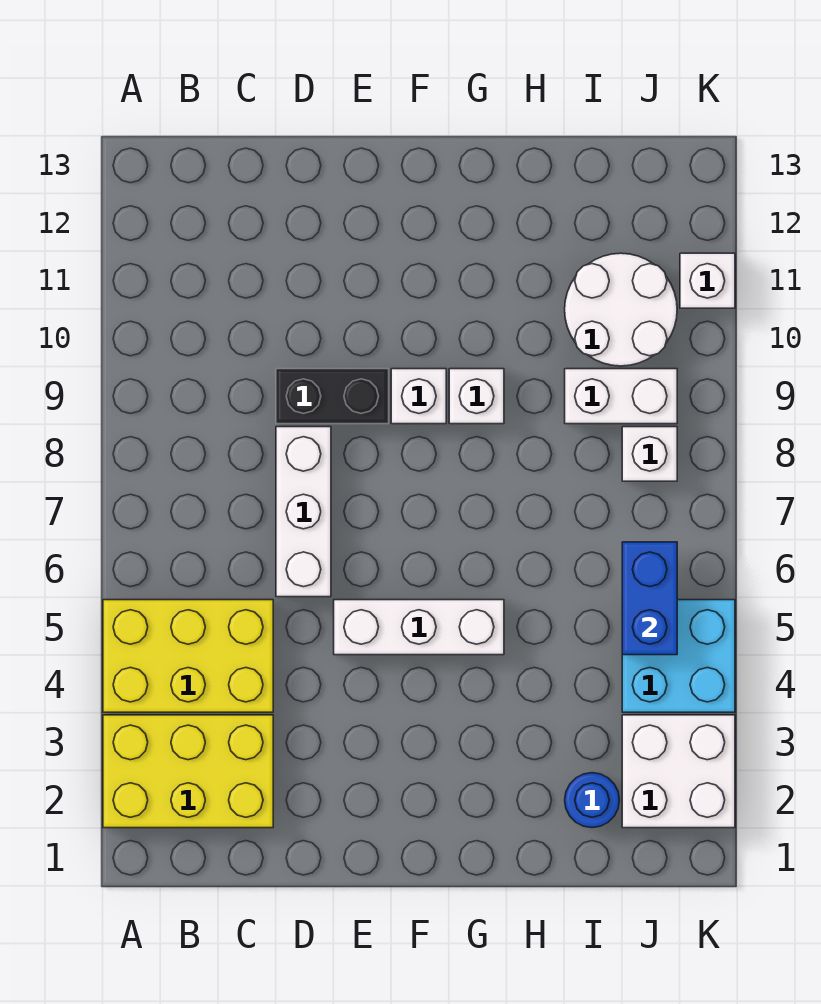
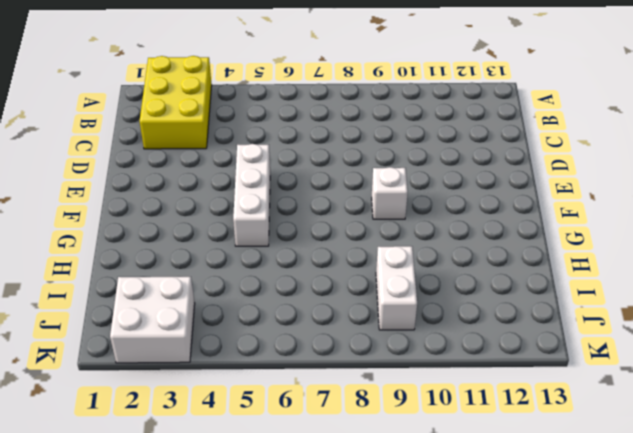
none -> yellow brick A4:C5 level 1
none -> white brick D6:D8 level 1
none -> black brick D9:E9 level 1

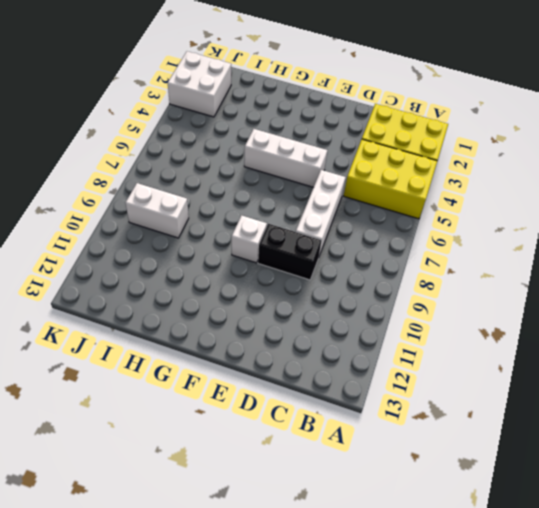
none -> white brick G9 level 1
none -> blue round brick I2 level 1
none -> white round brick I10:J11 level 1

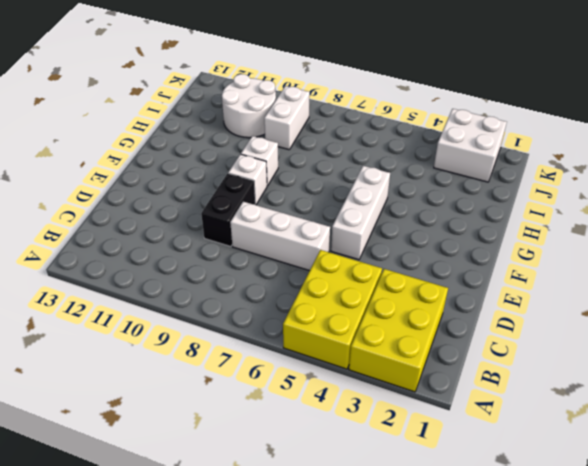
none -> blue round brick I2 level 1
none -> cyan brick J4:K5 level 1
none -> white brick J8 level 1

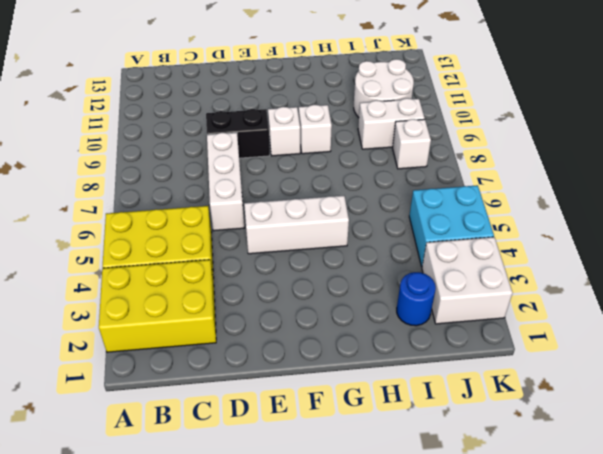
none -> white brick K11 level 1
none -> blue brick J5:J6 level 2

